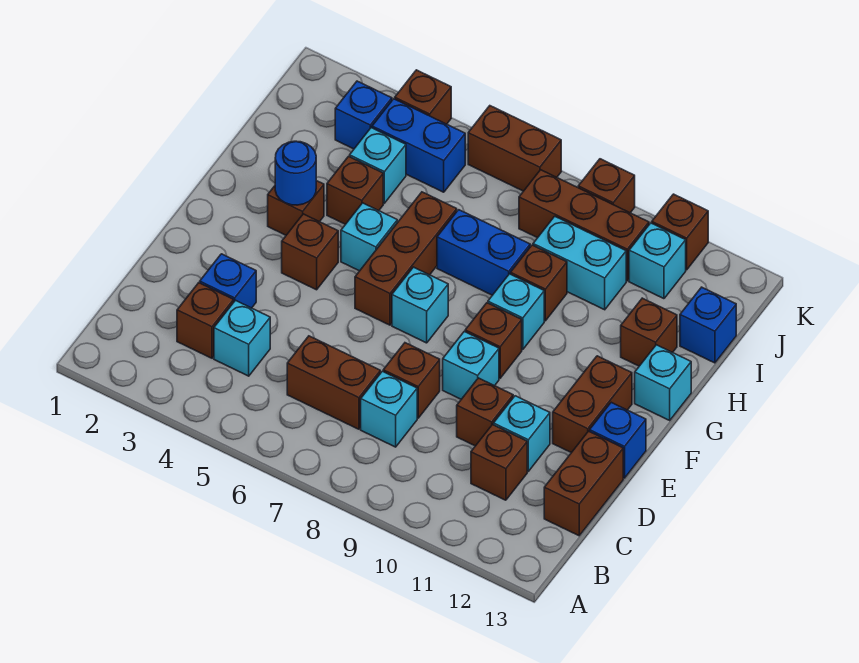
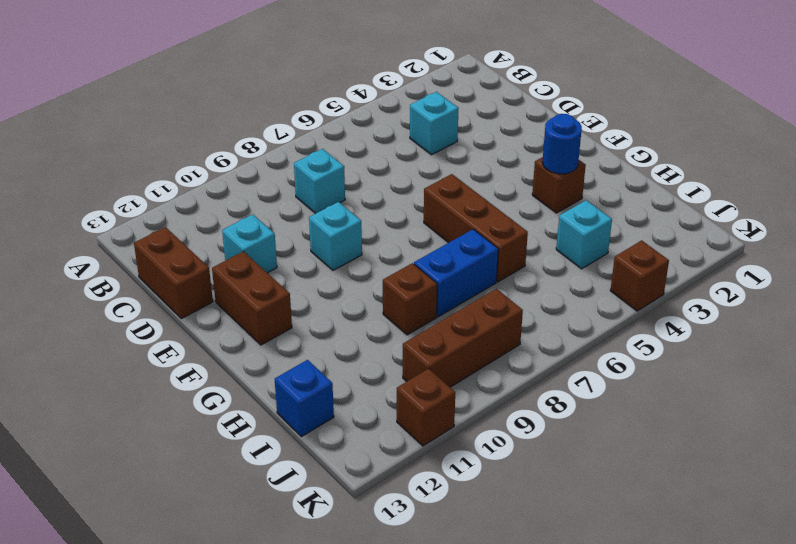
none -> brown brick C3 level 1
none -> brown brick C6:C7 level 1
none -> brown brick C11 level 1
none -> blue brick D3 level 1

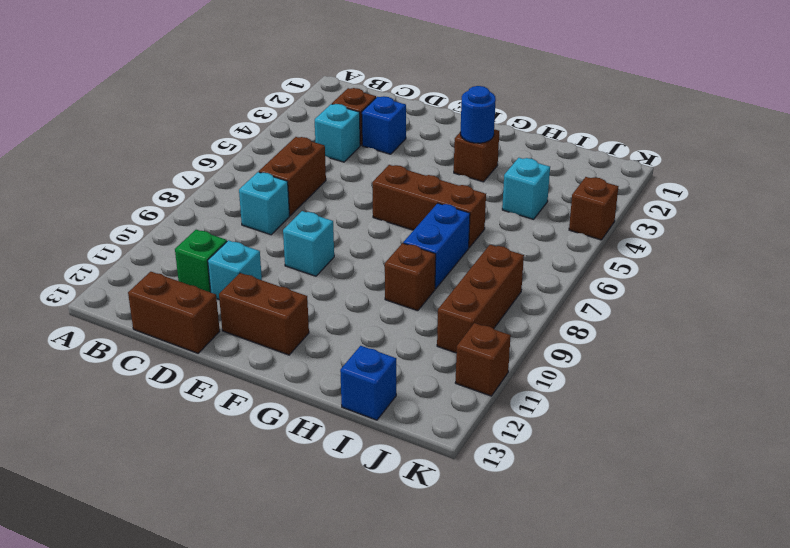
green brick C11 level 1 -> brown brick C11 level 1
none -> brown brick D8 level 1
none -> brown brick D10 level 1
none -> blue brick E13 level 1
none -> brown brick F4 level 1

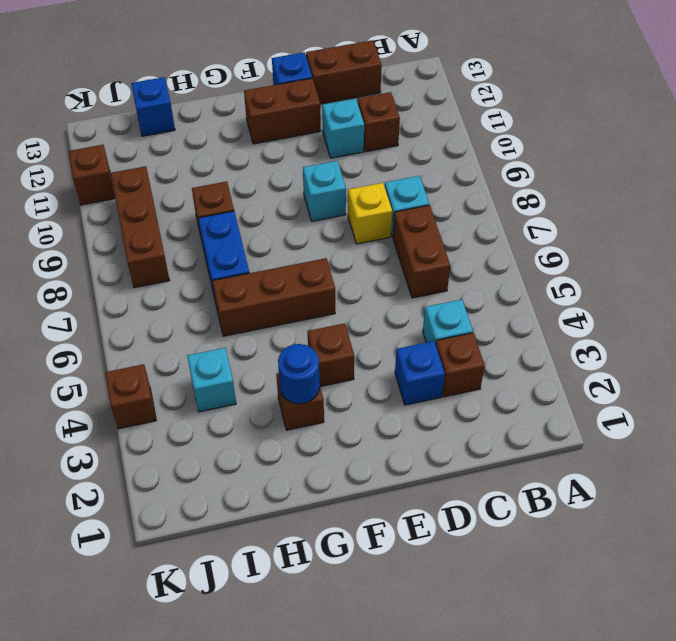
yellow brick D8 level 1 -> brown brick D8 level 1
none -> brown brick D10 level 1
none -> cyan brick F7 level 1
none -> brown brick F9 level 1
none -> cyan brick G5 level 1

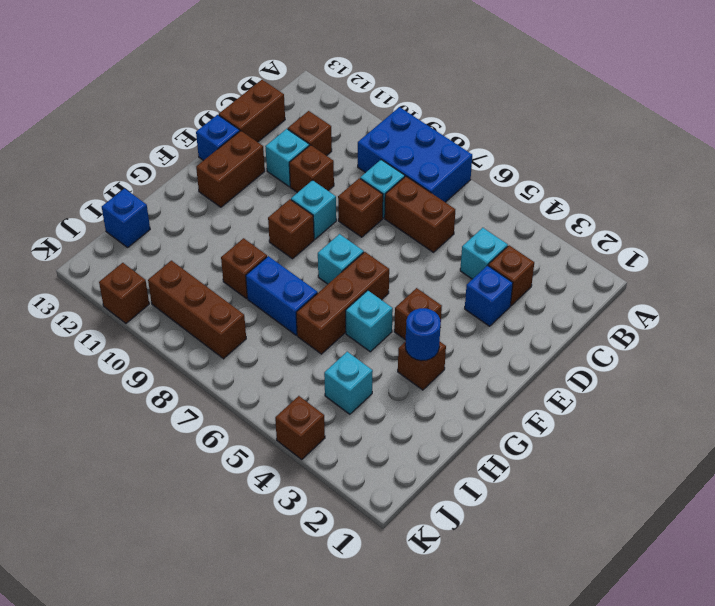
blue brick A7:B9 level 1 -> none
none -> cyan brick G9 level 1
none -> cyan brick G13 level 1
none -> brown brick H4 level 1
none -> brown brick H12 level 1

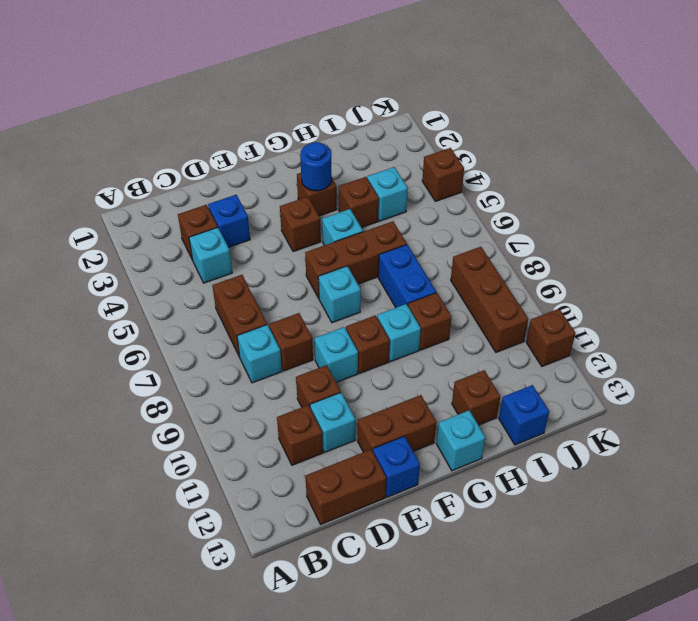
none -> cyan brick I9:I10 level 1
none -> blue brick J3 level 1
none -> blue brick J4:J5 level 1
none -> cyan brick J11 level 1

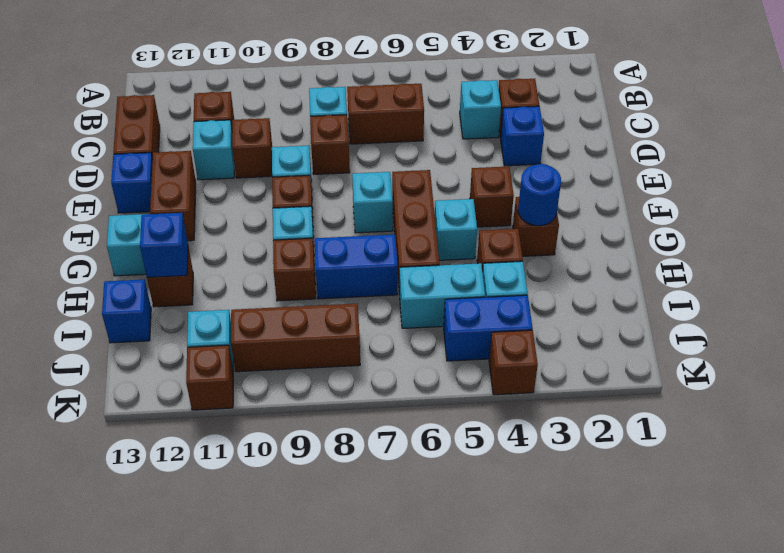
blue brick H12 level 2 -> blue brick J3 level 1
cyan brick I5:I6 level 1 -> cyan brick I9:I10 level 1
none -> brown brick K6:K7 level 1
none -> brown brick K9 level 1

